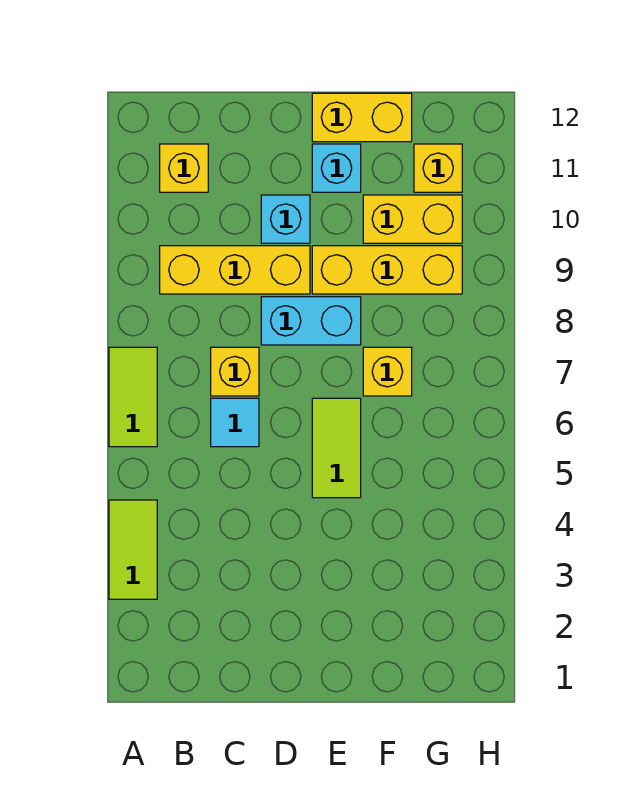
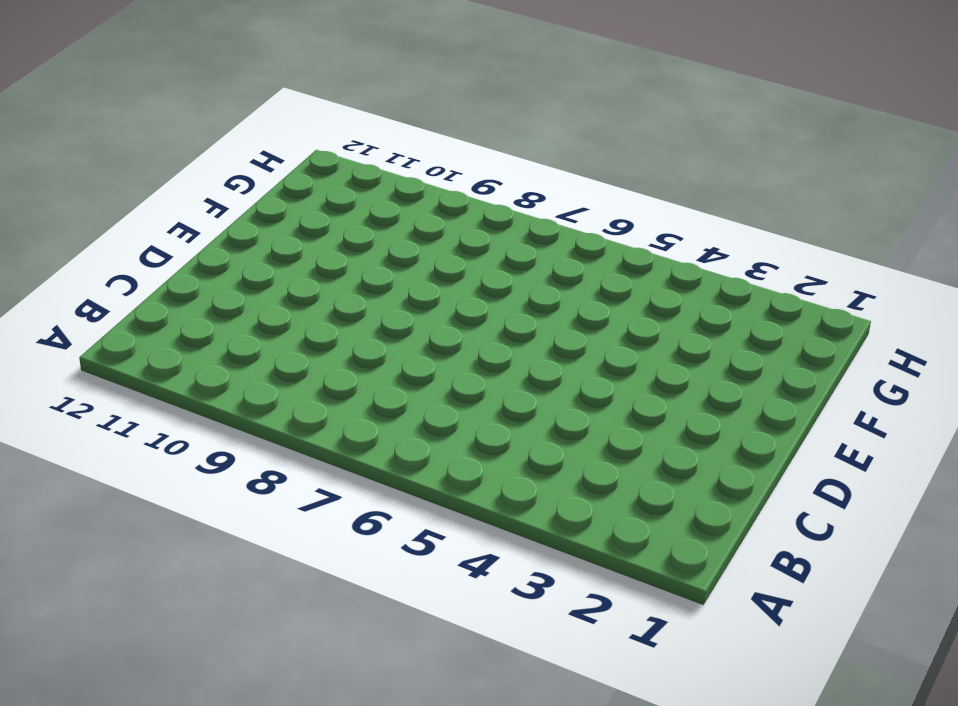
none -> lime tile A3:A4 level 1
none -> lime tile A6:A7 level 1
none -> yellow brick B9:D9 level 1

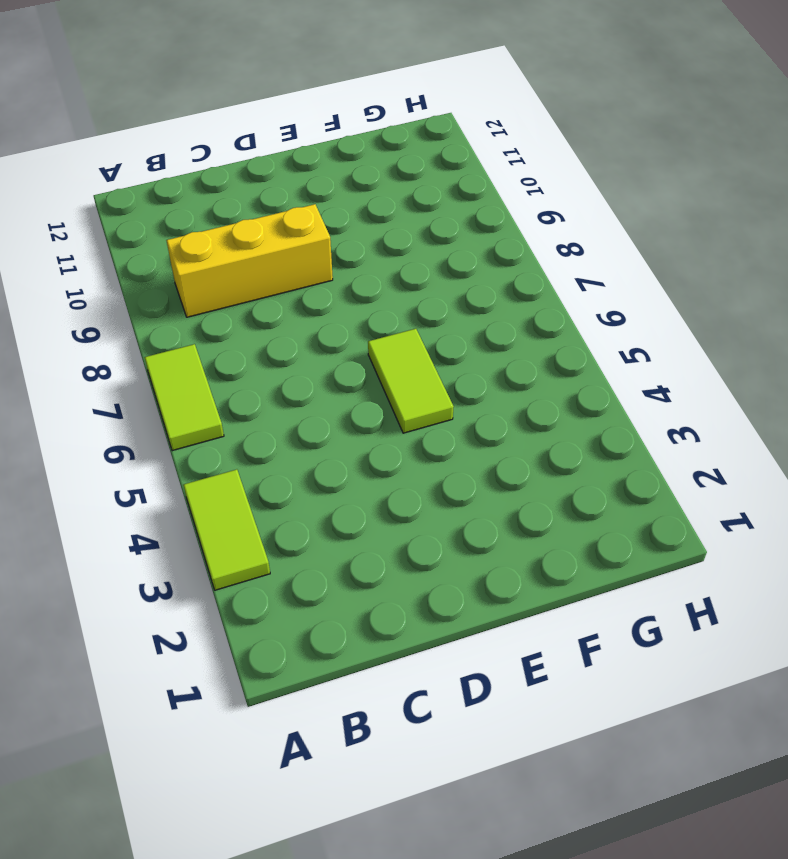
none -> yellow brick B11 level 1
none -> cyan tile C6 level 1
none -> yellow brick C7 level 1

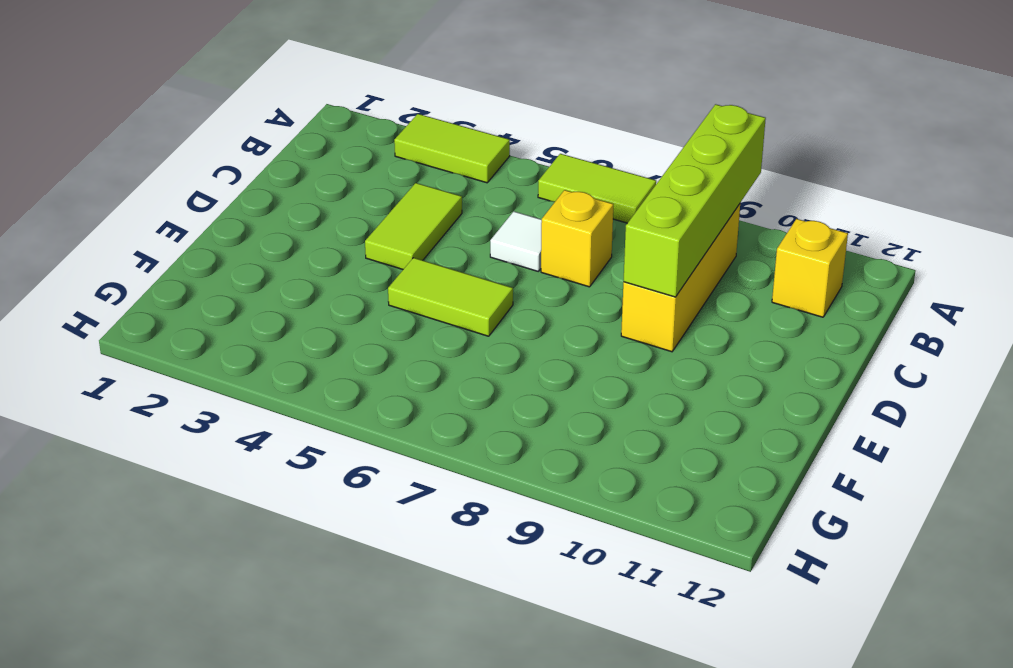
lime brick A9:D9 level 2 -> none
lime tile C4:D4 level 1 -> none
white tile C6 level 1 -> cyan tile C6 level 1
none -> cyan brick D8:E8 level 1
none -> cyan brick D10 level 1
none -> yellow brick E9:G9 level 1

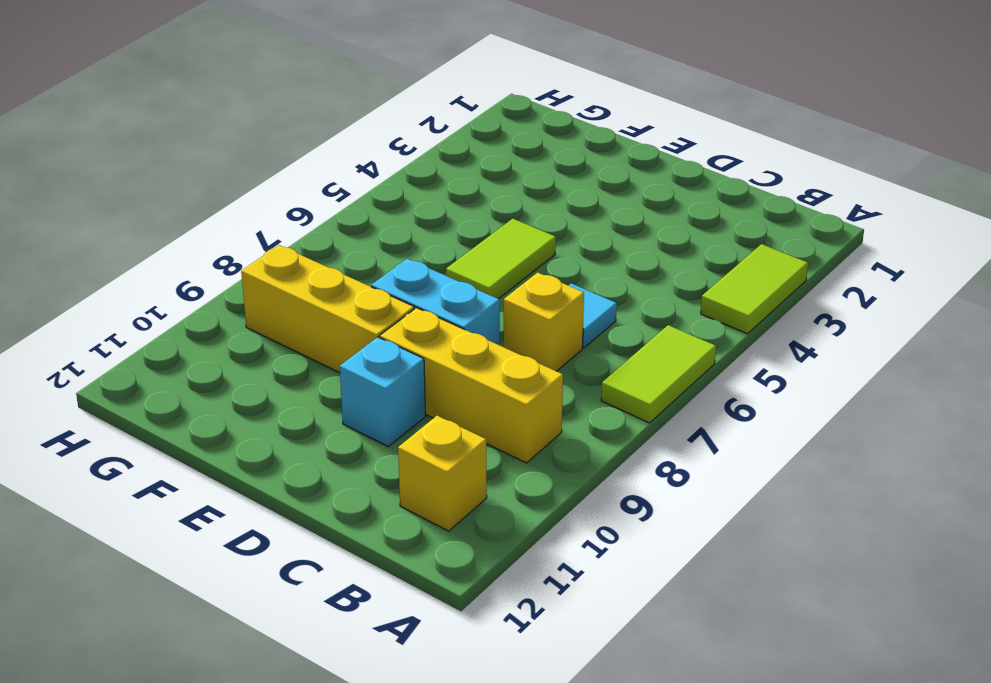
none -> cyan brick E11 level 1
none -> yellow brick E12:F12 level 1
none -> yellow brick F7 level 1

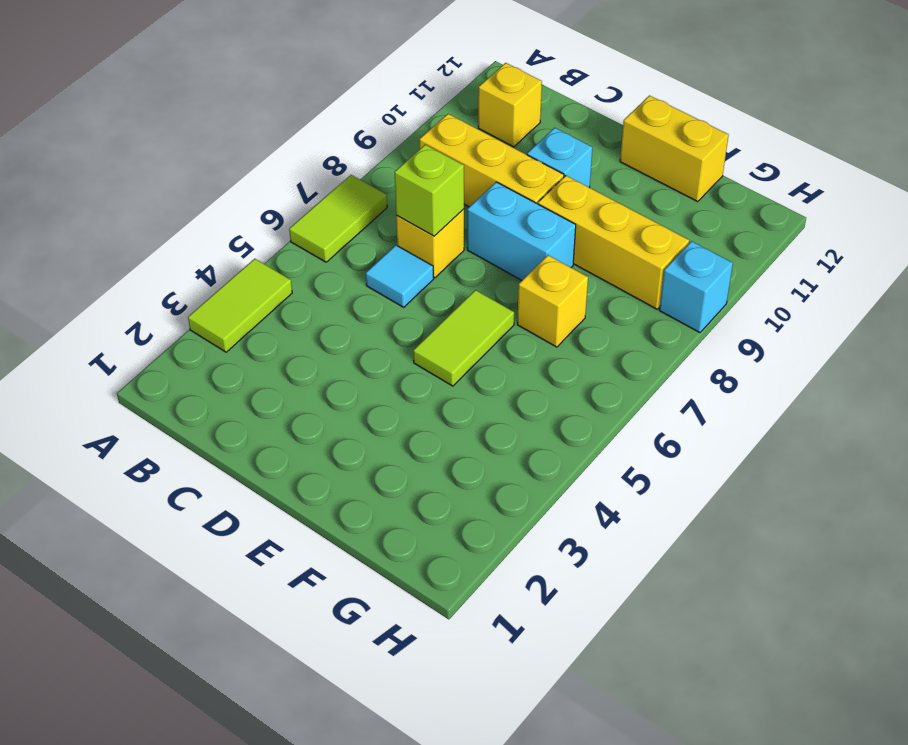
lime brick C7 level 2 -> none
cyan brick H9 level 1 -> cyan brick E11 level 1
none -> yellow brick F10:G10 level 1
none -> yellow brick G11 level 1

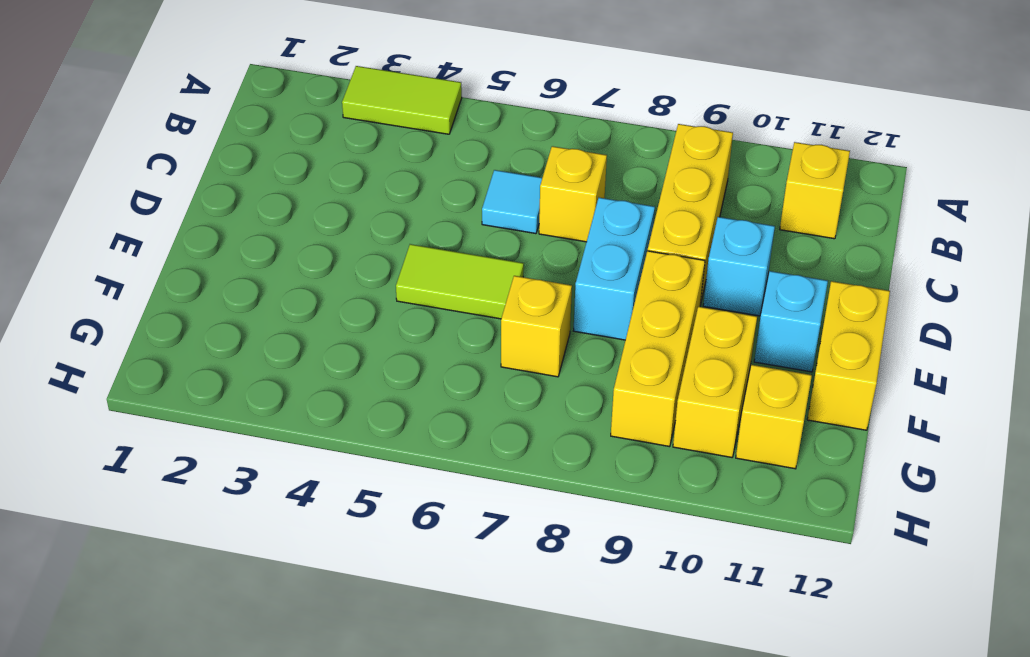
none -> lime tile A6:A7 level 1

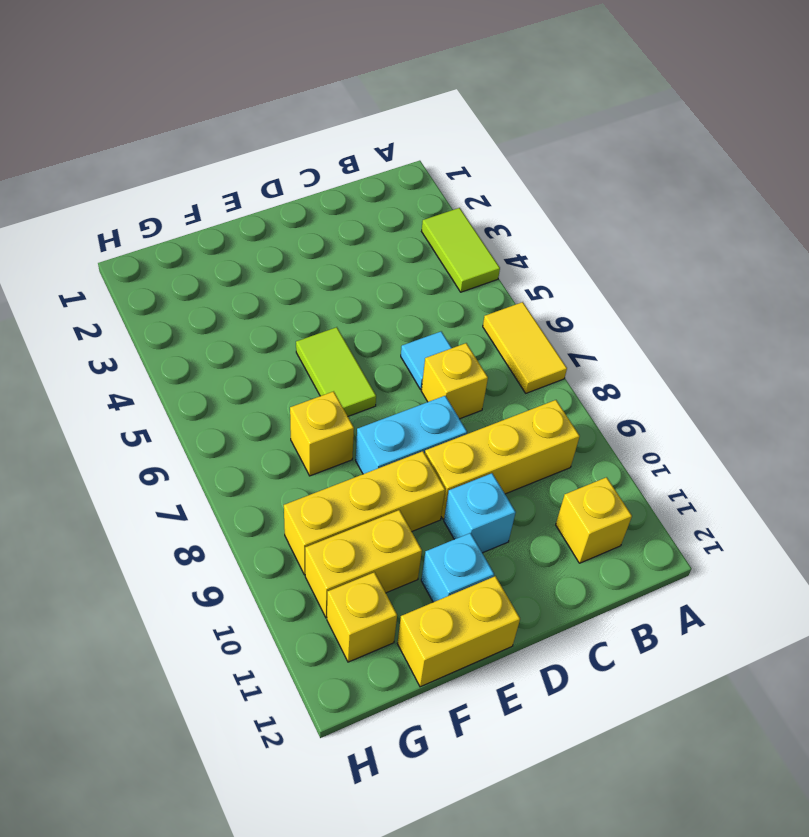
yellow tile A6:A7 level 1 -> lime tile A6:A7 level 1

